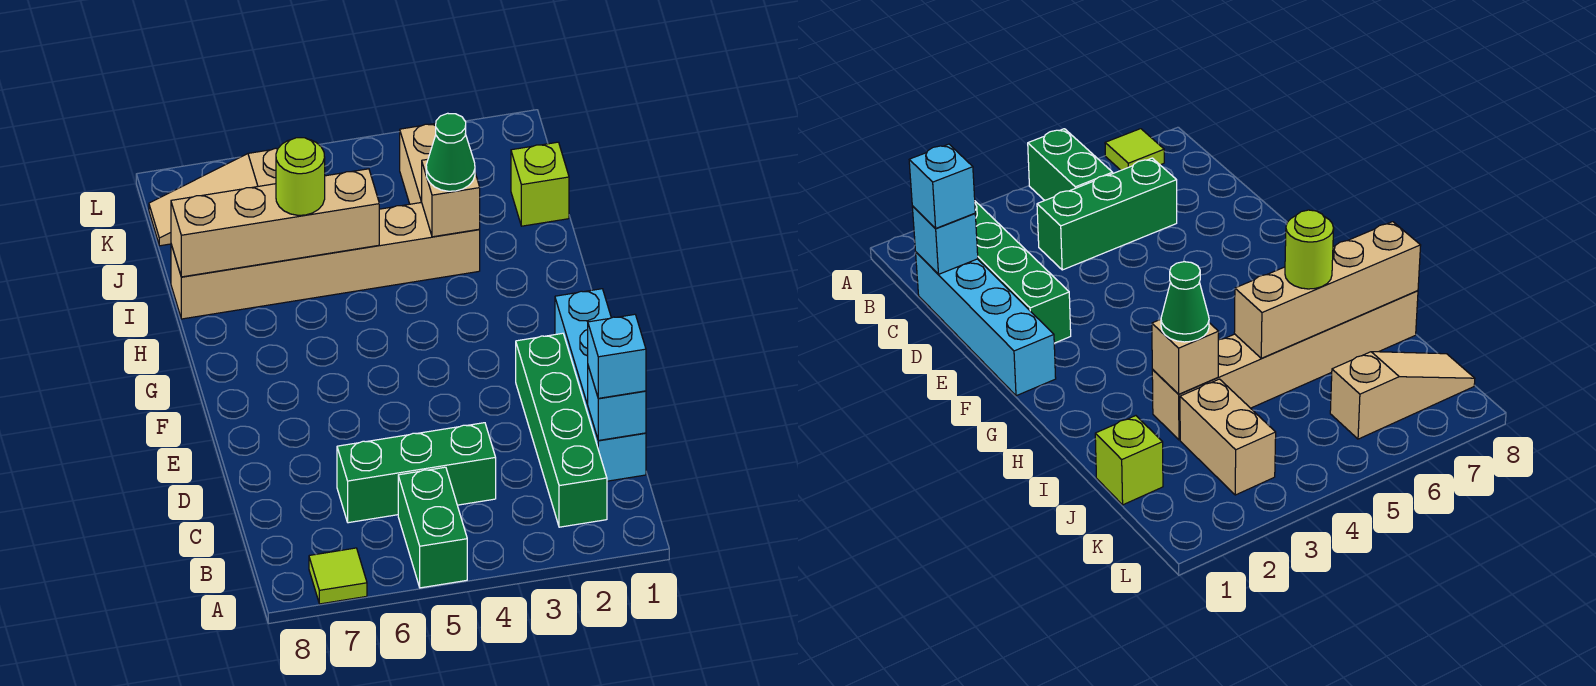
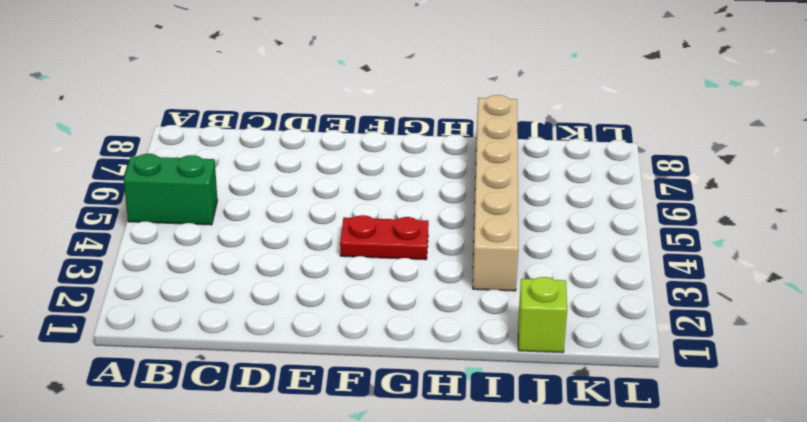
red plate F4:G4 level 1 -> none
none -> lime tile A7 level 1
none -> green brick B2:E2 level 1
none -> cyan brick C1:F1 level 1

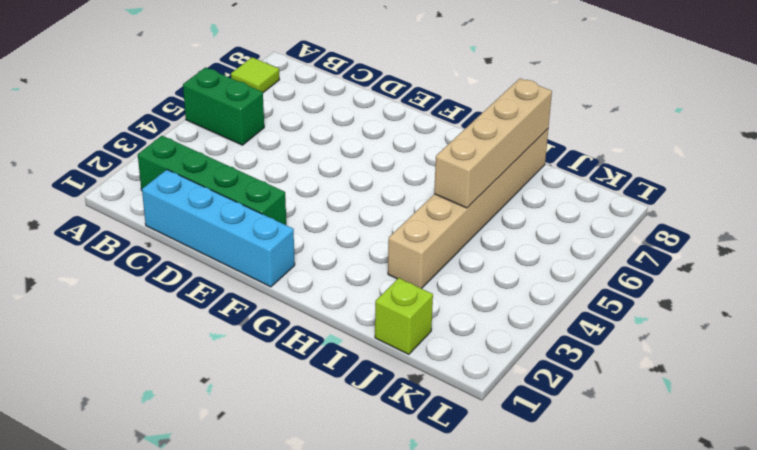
none -> green brick C4:C6 level 1
none -> tan brick J3:K3 level 1
none -> tan slope K6:K8 level 1 top 6

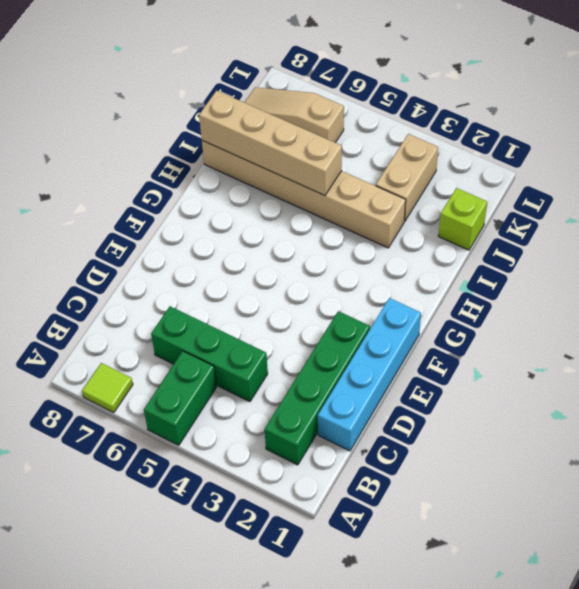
none -> cyan brick C1 level 2
none -> tan brick I3 level 2
none -> cyan brick C1 level 3

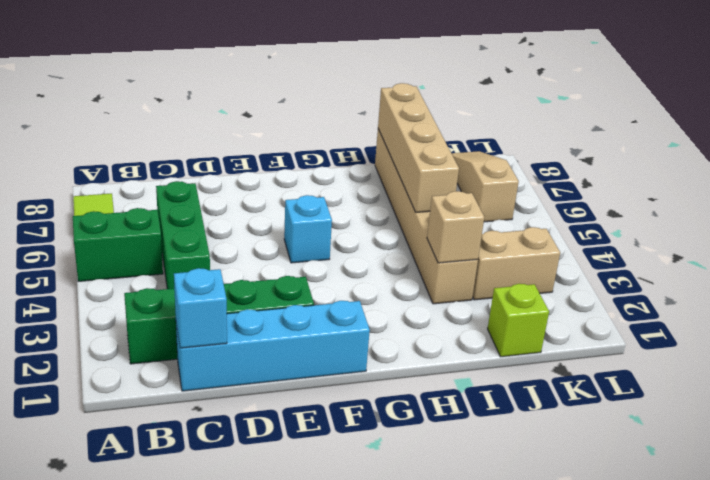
cyan brick F5 level 1 -> cyan brick C1 level 3
none -> green cone I3 level 3
none -> lime round brick I6 level 3

